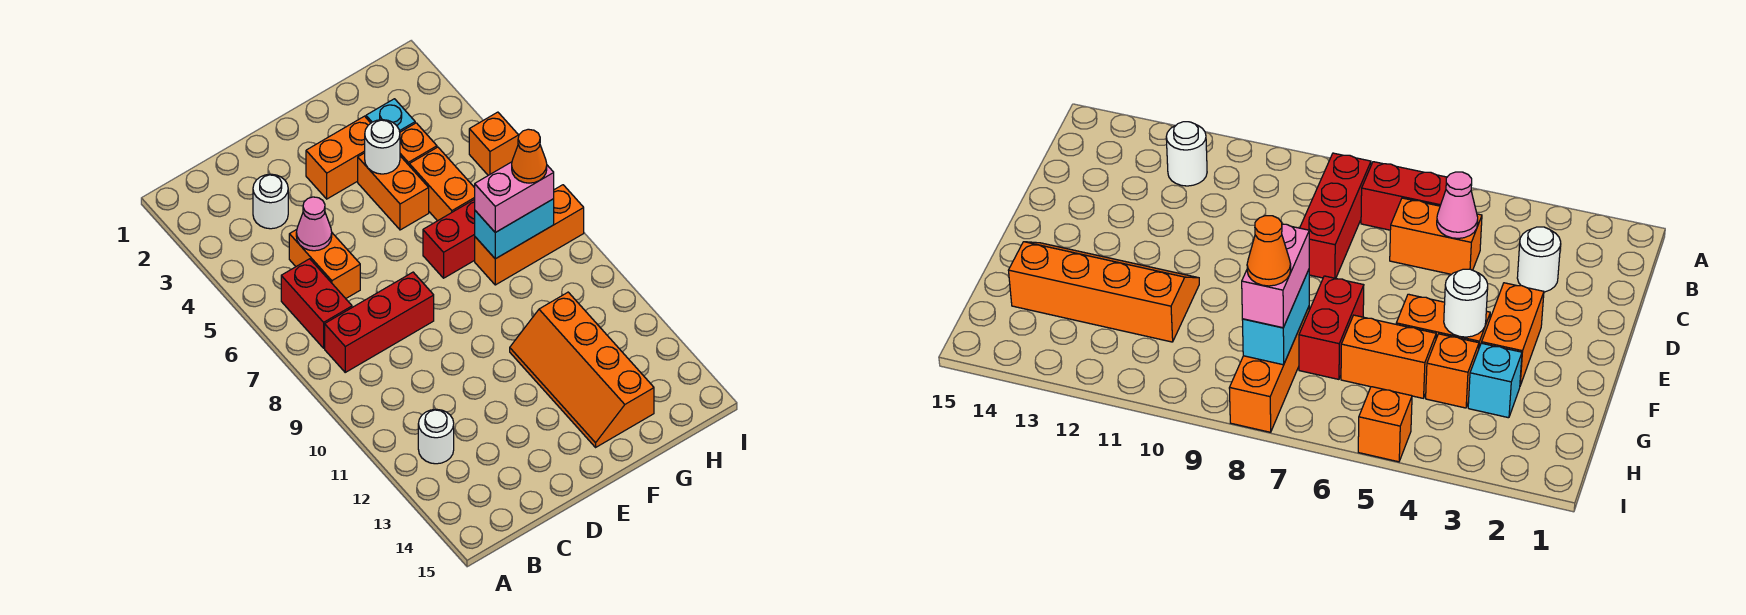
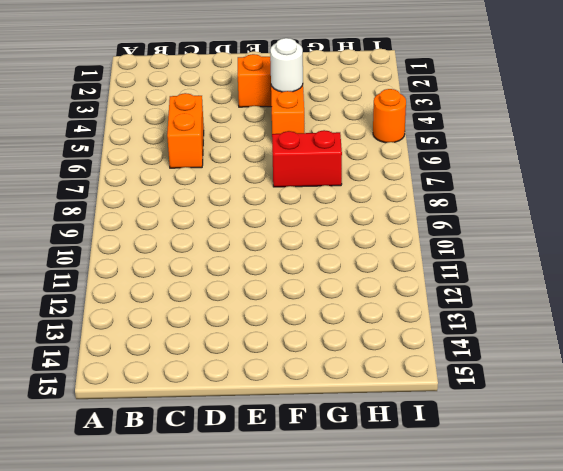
orange round brick I5 level 1 -> orange brick I5 level 1
none -> red brick B6:B7 level 1
none -> red brick B8:D8 level 1
none -> white round brick B12 level 1

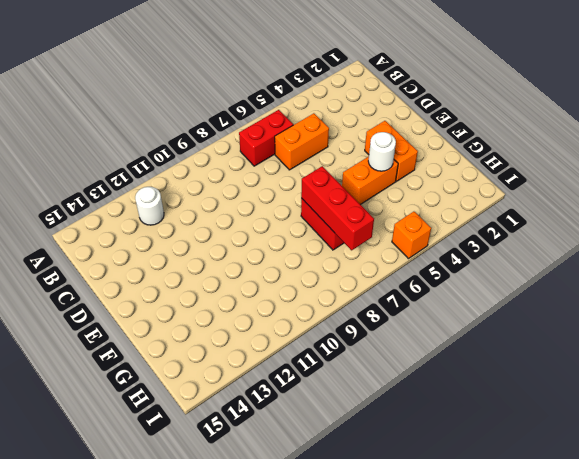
red brick F7:H7 level 2 -> red brick B8:D8 level 1
none -> white round brick C3 level 1
none -> orange slope F11:G14 level 1 top G
none -> cyan brick G3 level 1

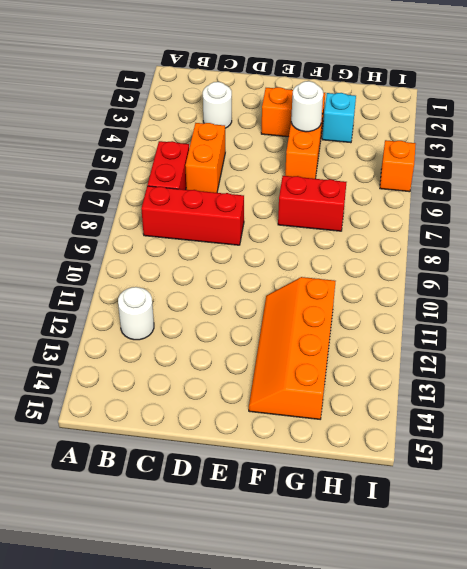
none -> orange brick G4 level 1
none -> orange brick G5:G6 level 1
none -> orange brick G8:I8 level 1

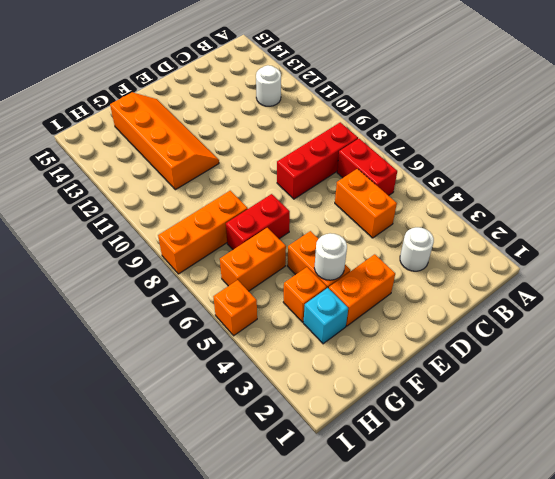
orange brick G6:H6 level 1 -> orange brick G5:G6 level 1
none -> pink cone C5 level 2
none -> cyan brick G8:H8 level 2
none -> pink brick G8:H8 level 3

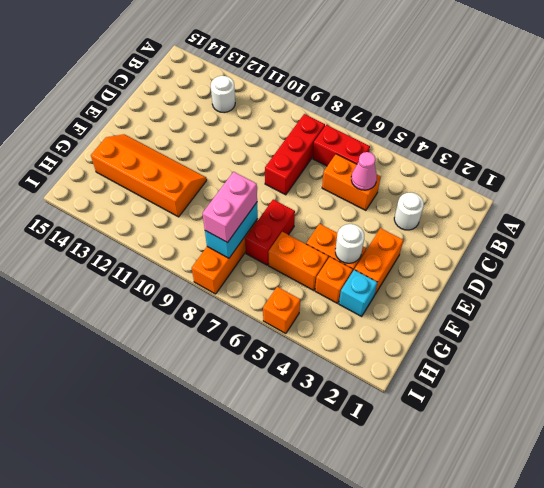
none -> orange cone H8 level 4

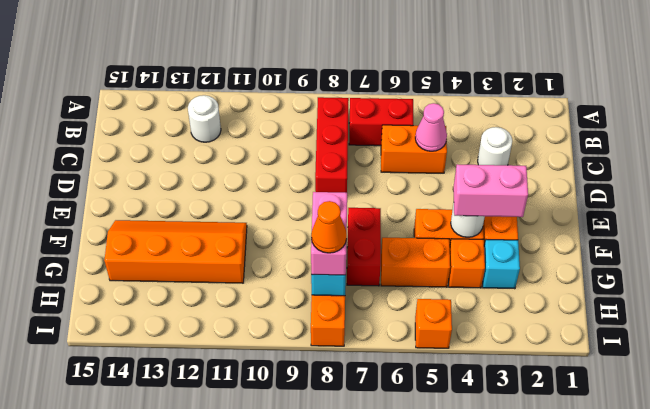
pink brick F3:F4 level 3 -> none

